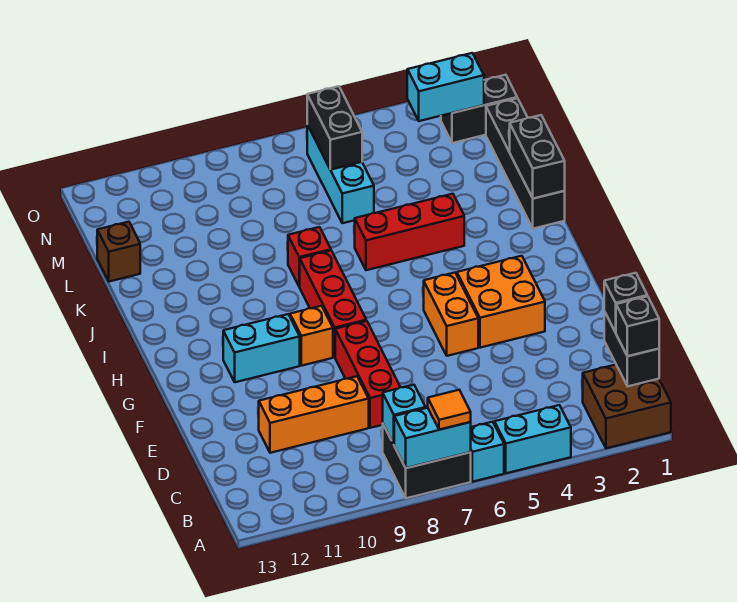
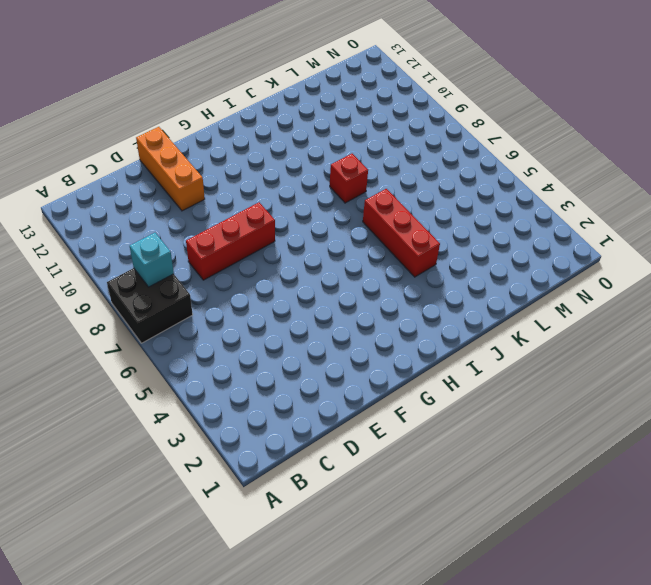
orange brick E11:E13 level 1 -> orange brick D9:D11 level 1
none -> brown brick A1:B2 level 1
none -> cyan brick A4:A5 level 1
none -> cyan brick A6 level 1

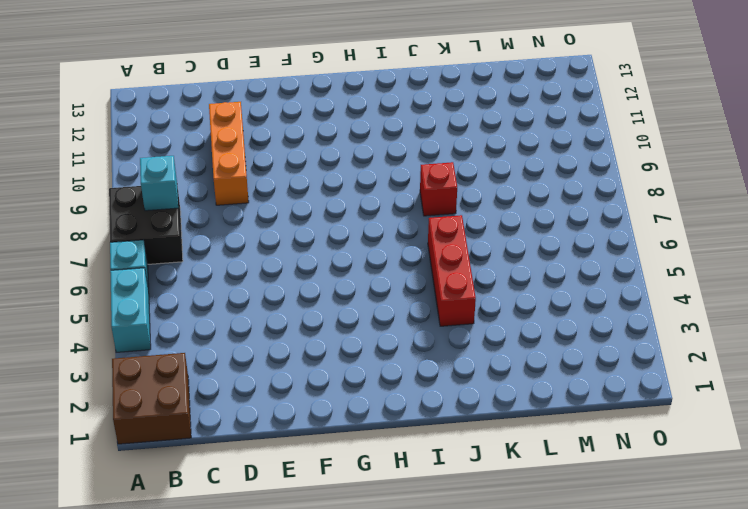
none -> red brick D8:F8 level 1
none -> orange brick F3:G4 level 1
none -> orange brick F5:G5 level 1

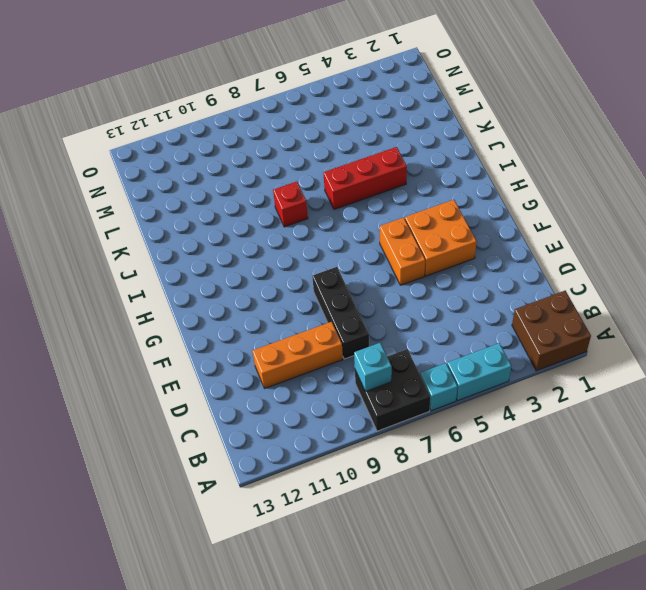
black brick D8:F8 level 1 -> red brick D8:F8 level 1
none -> red brick G8:I8 level 1
none -> orange brick G9 level 1
none -> cyan brick G10:G11 level 1

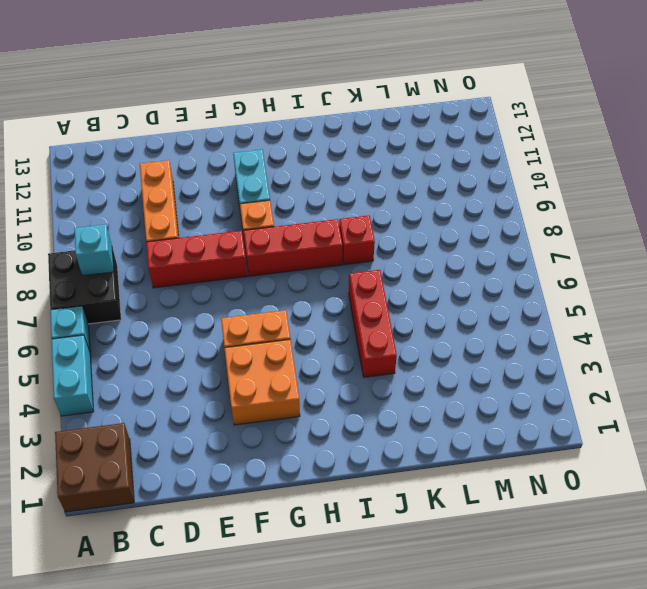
none -> black brick J1:M1 level 1
none -> cyan brick L6:N6 level 1
none -> brown brick L13 level 1

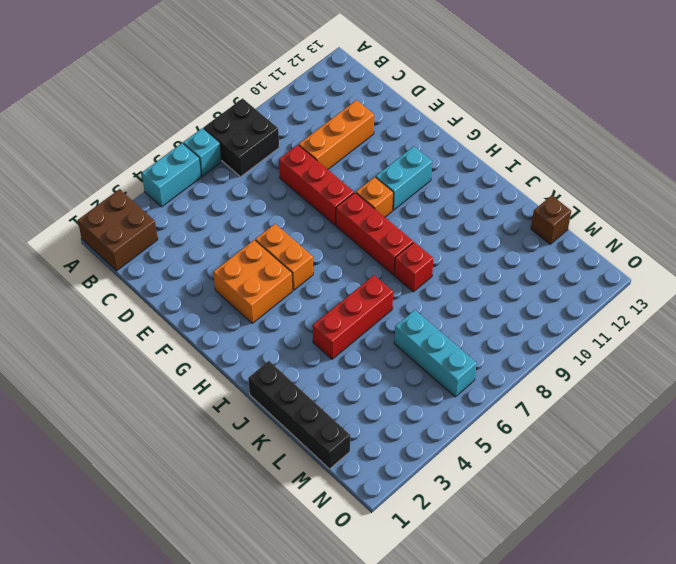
none -> black brick N1:N2 level 1
none -> cyan brick A7:A8 level 2
none -> black brick B1:C1 level 2

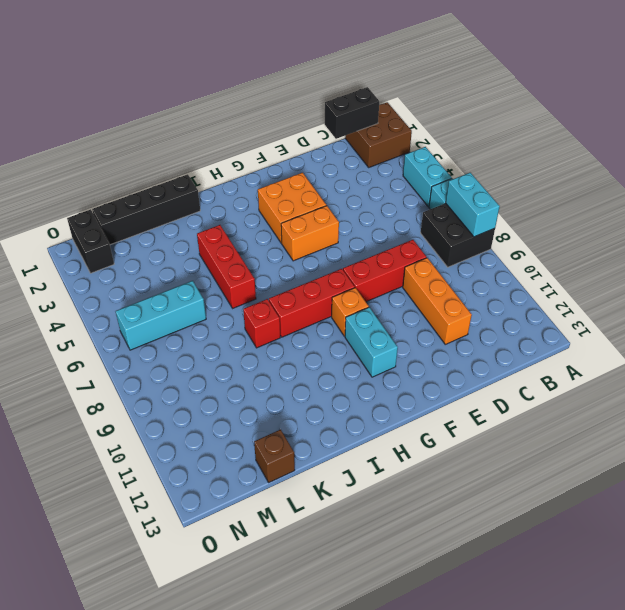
none -> cyan brick B8 level 2
none -> black brick J1:K1 level 2
none -> black brick M6:N6 level 2

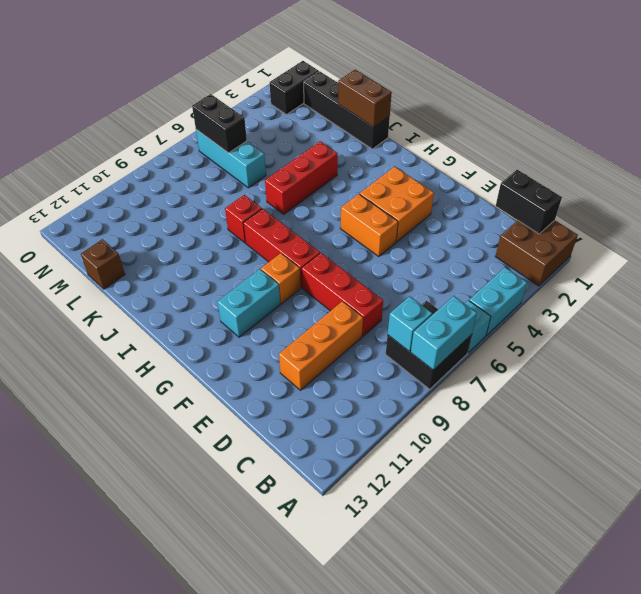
brown brick J1:K1 level 2 -> black brick J1:K1 level 2
none -> cyan brick N2:N3 level 2
none -> orange tile A7 level 3
none -> black brick B1 level 3

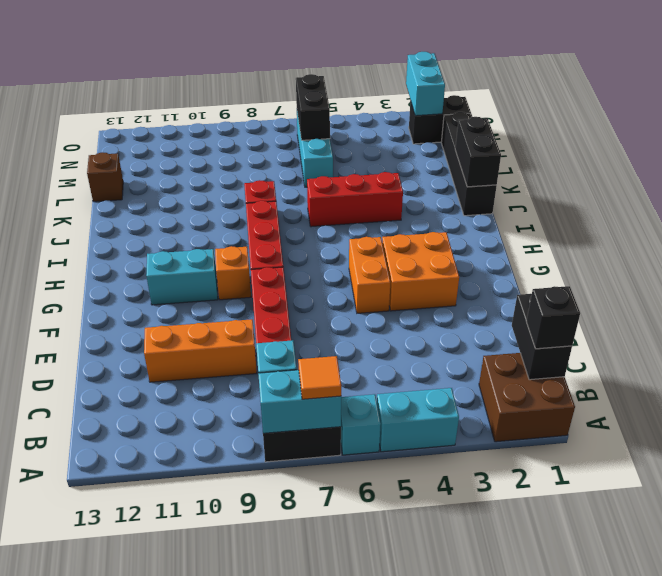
cyan brick N2:O2 level 2 -> cyan brick N2:N3 level 2
none -> black brick C1 level 3

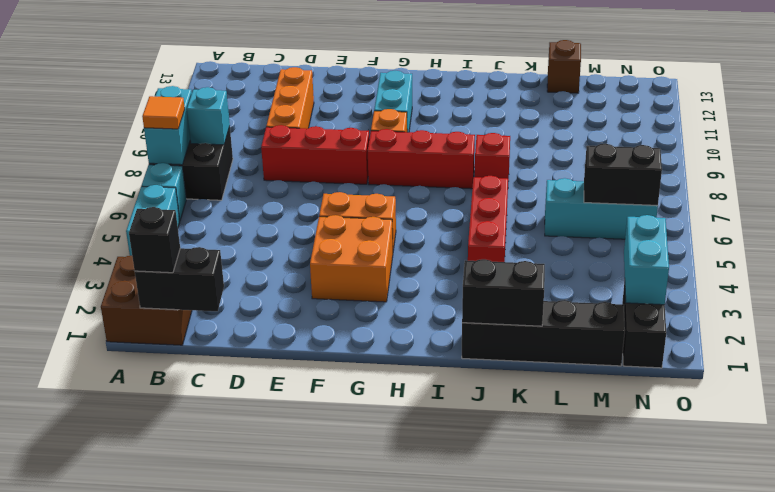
none -> black brick C1 level 3

